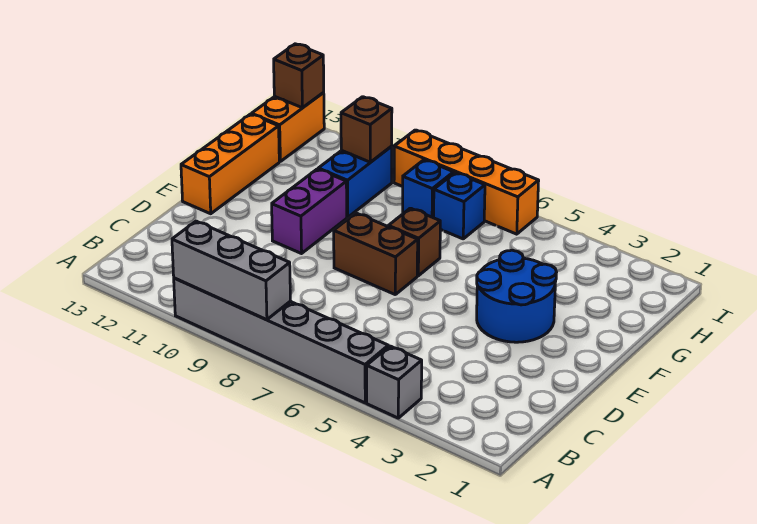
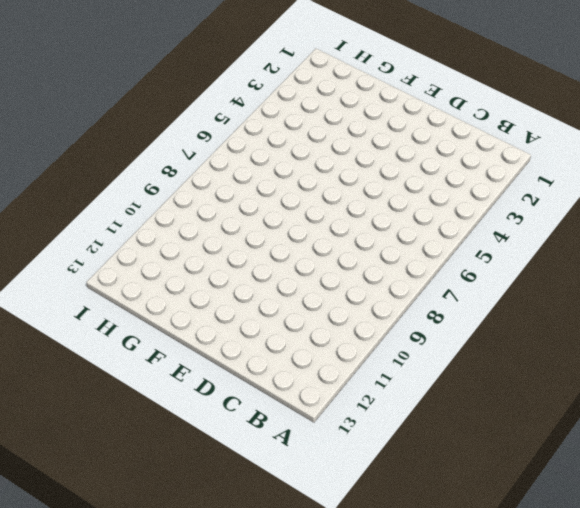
none -> grey brick A4 level 1
none -> grey brick A5:A10 level 1
none -> blue round brick E3:F4 level 1

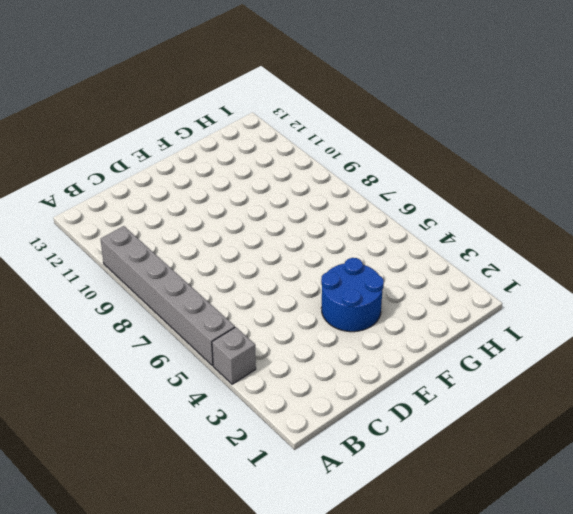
none -> brown brick E7:E8 level 1
none -> purple brick E10:F10 level 1
none -> orange brick E13:G13 level 1

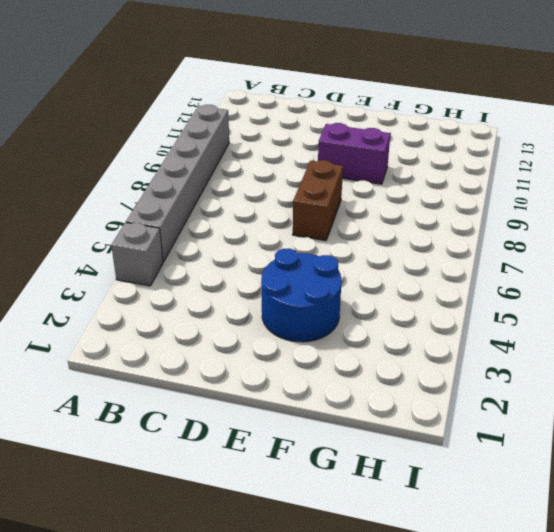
none -> orange brick E13:G13 level 1
none -> brown brick F7 level 1
none -> blue brick G10:H10 level 1

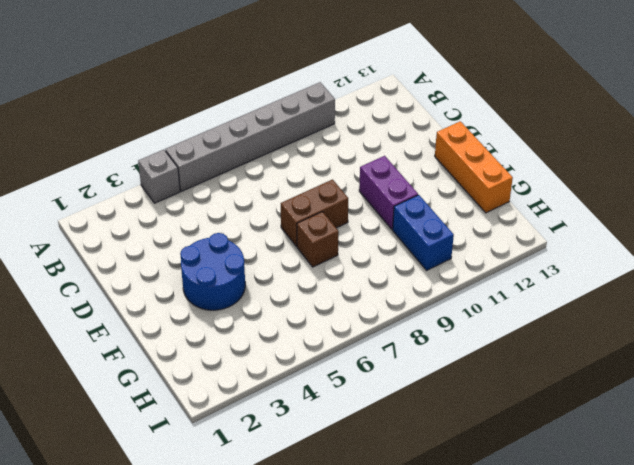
none -> blue brick H7 level 1
none -> blue brick H8 level 1
none -> orange brick H13:I13 level 1

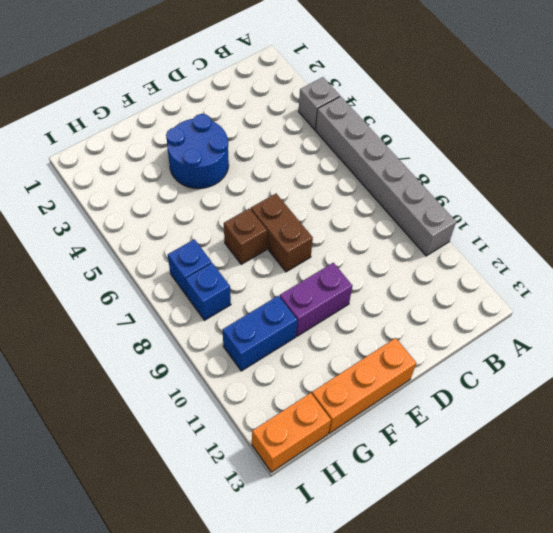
none -> orange brick I6:I9 level 1
none -> grey brick A8:A10 level 2
none -> brown brick H10 level 2

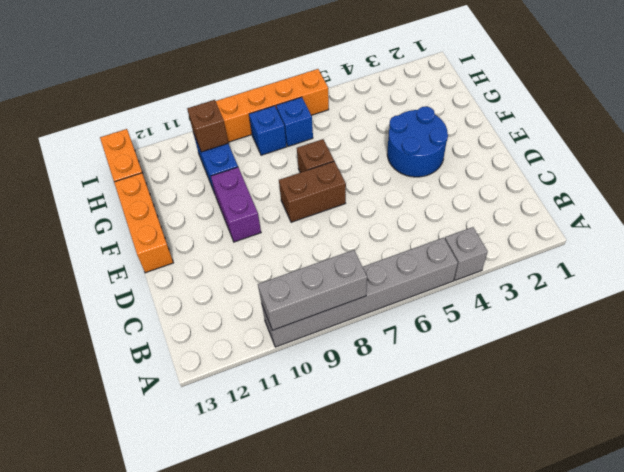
none -> brown brick I13 level 2

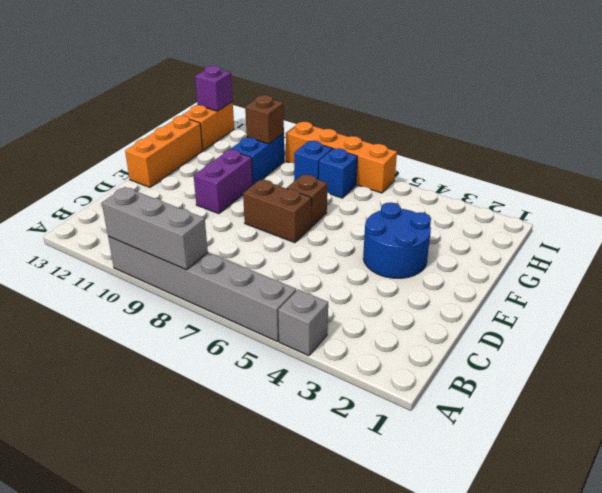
purple brick I13 level 2 -> brown brick I13 level 2

